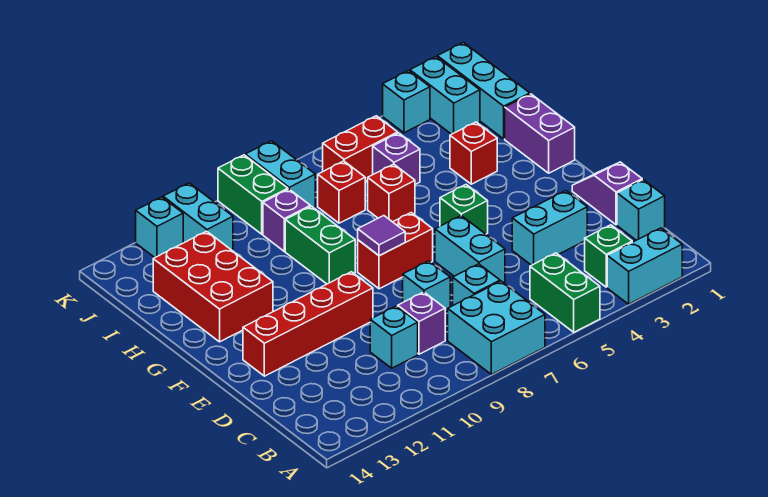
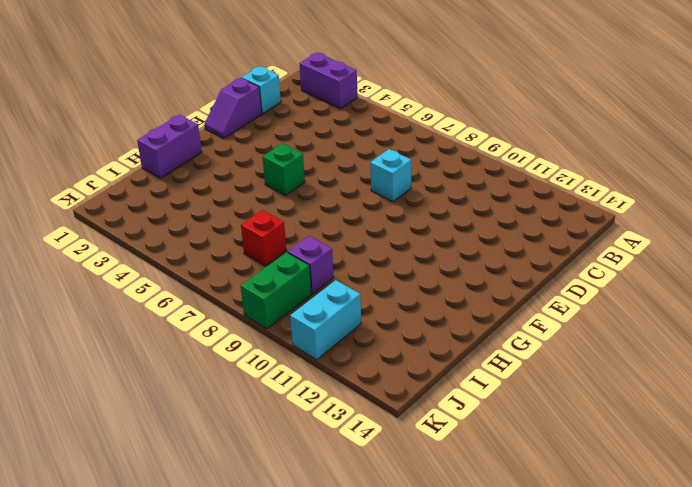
purple brick A2:A3 level 1 -> cyan brick A2:A3 level 1
none -> green brick A5:B5 level 1
none -> cyan brick A7:B8 level 1
none -> green brick B3 level 1
none -> cyan brick C7 level 1

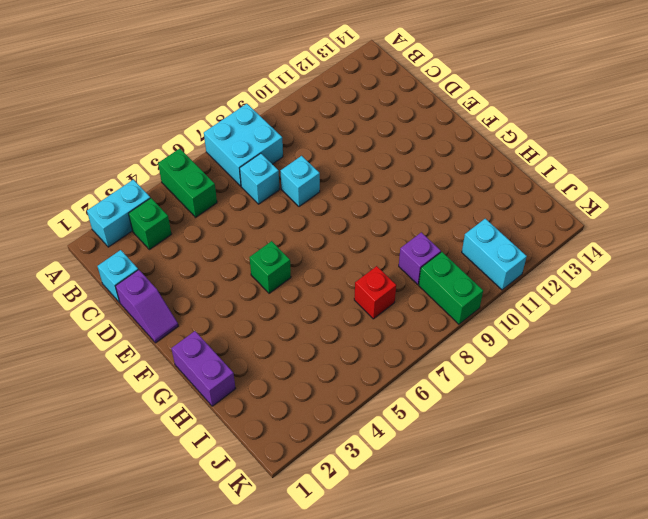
none -> purple brick C9 level 1
none -> cyan brick C10 level 1
none -> cyan brick D3:D4 level 1
none -> cyan brick D6:E6 level 1

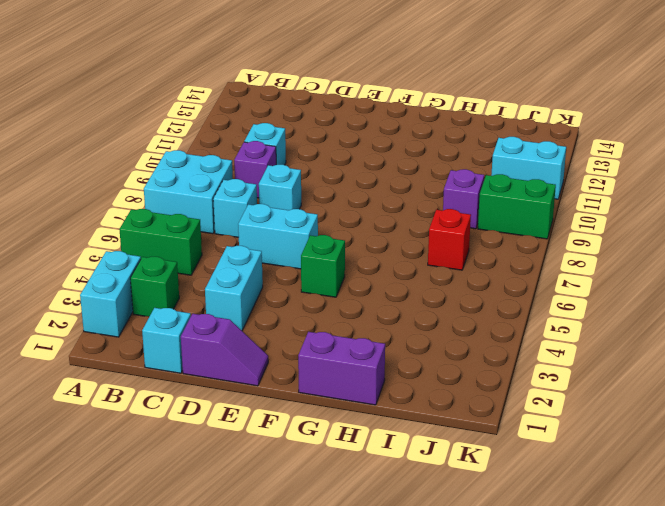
none -> red brick E10:E13 level 1
none -> red brick F7:F8 level 1
none -> green brick G9:H9 level 1
none -> red brick G12:I13 level 1

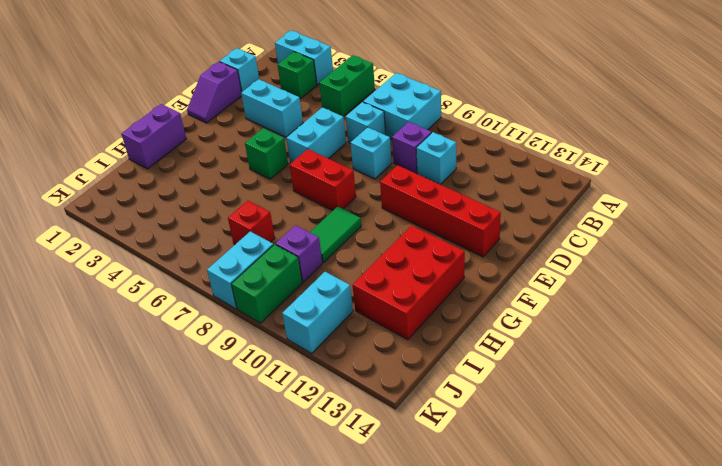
green tile G9:H9 level 1 -> green brick G9:H9 level 1
none -> red brick H3 level 1
none -> red brick H6 level 1
none -> cyan brick I1:K1 level 1
none -> purple brick I5 level 1

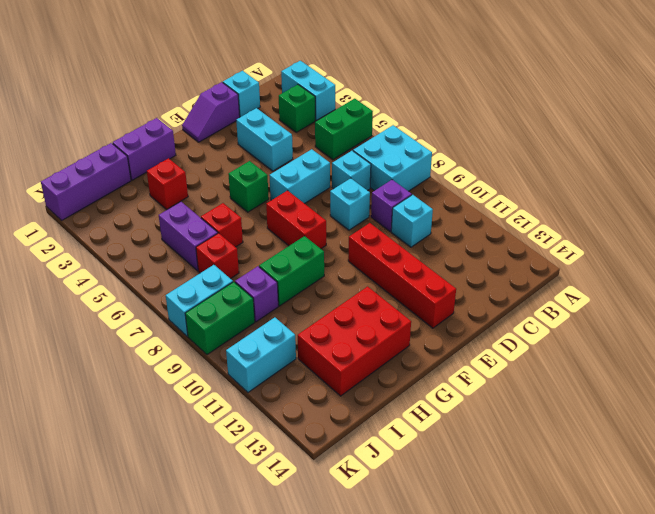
purple brick I1:K1 level 1 -> cyan brick I1:K1 level 1
purple brick I5:I6 level 1 -> purple brick I5 level 1
none -> cyan brick J2:K2 level 1
none -> red brick J5:J6 level 1
none -> cyan brick K3 level 1
none -> cyan brick K12 level 1

